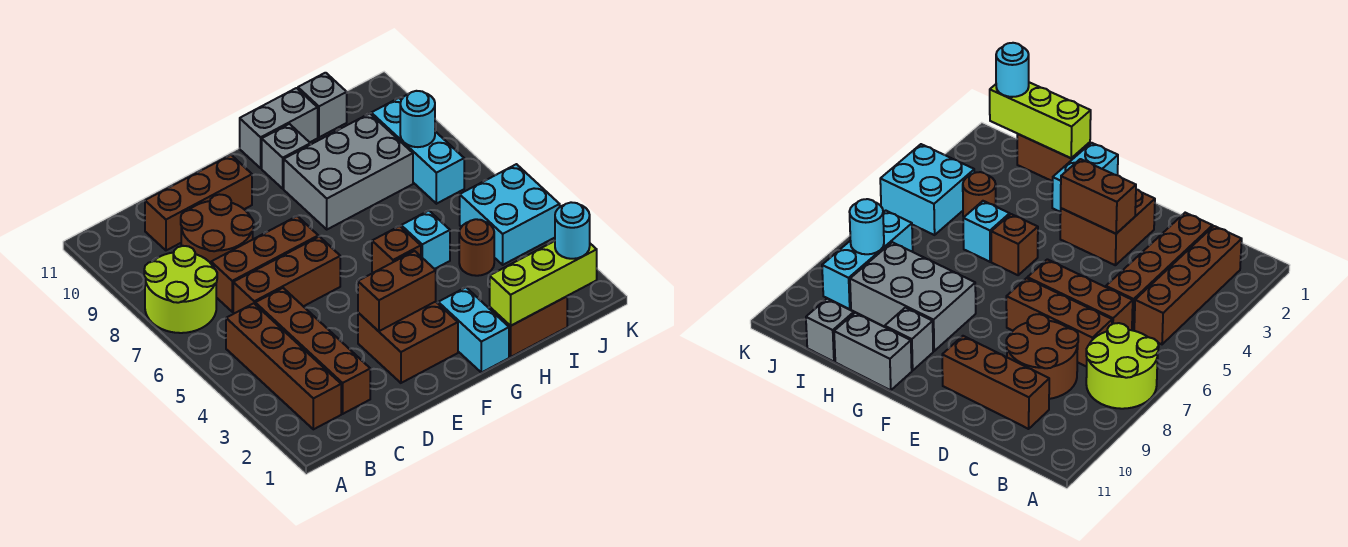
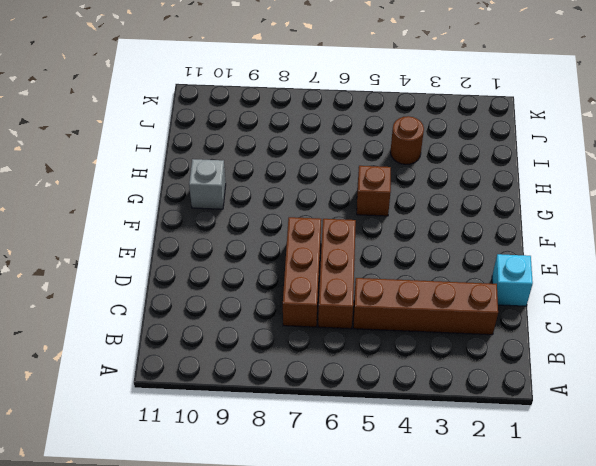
cyan brick D1 level 1 -> cyan brick H5 level 1
none -> lime round brick A7:B8 level 1
none -> brown brick B2:B5 level 1
none -> brown round brick C8:D9 level 1

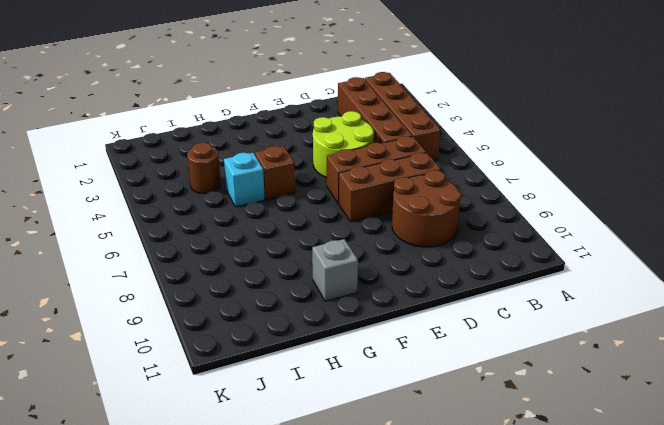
lime round brick D4:E5 level 1 -> lime round brick A7:B8 level 1
none -> brown brick C10:E10 level 1
none -> brown brick E2:F3 level 1
none -> cyan brick G1:G2 level 1

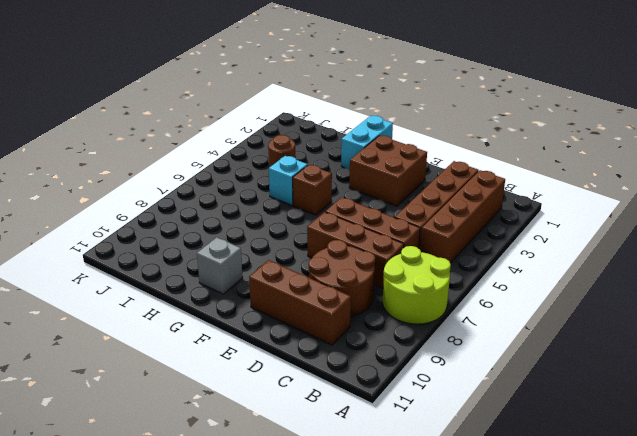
none -> grey brick G8:I9 level 1
none -> grey brick G11:H11 level 1
none -> brown brick H1:I1 level 1

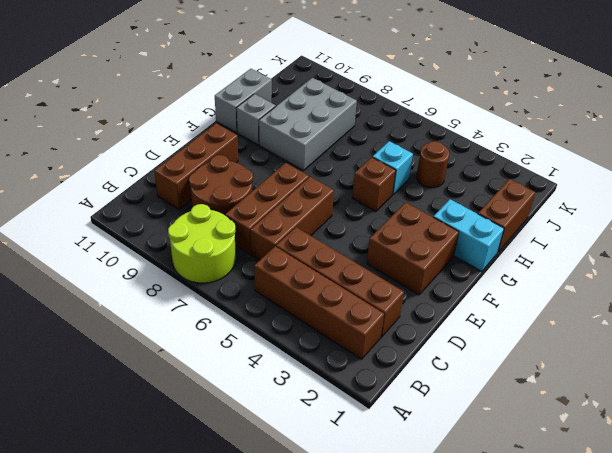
none -> grey brick I11 level 1
none -> cyan brick J4:K5 level 1
none -> cyan brick J7:J9 level 1

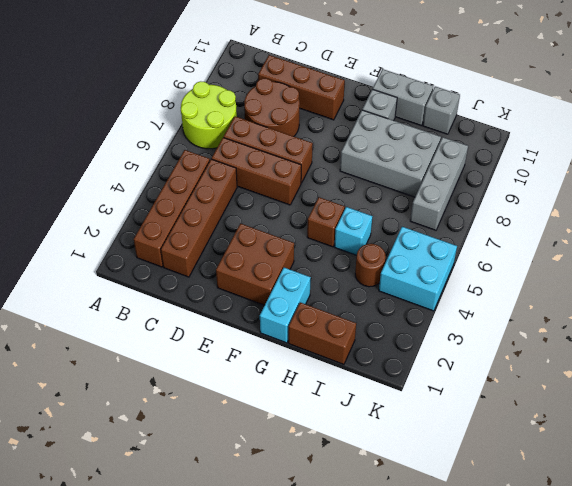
grey brick J7:J9 level 1 -> cyan brick J7:J9 level 1
none -> brown brick E3:F3 level 2
none -> lime brick H1:J1 level 2
none -> cyan round brick J8 level 2

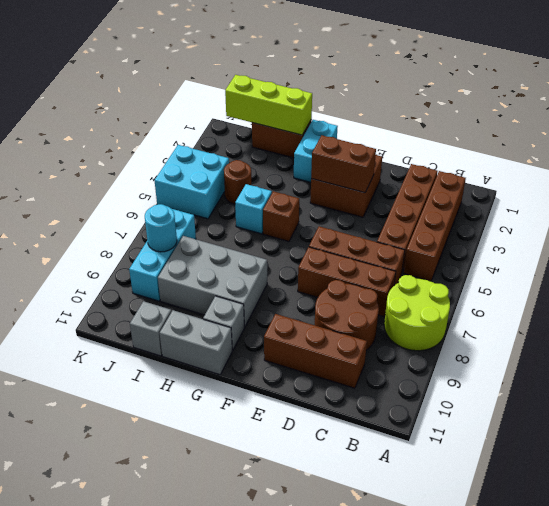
none -> cyan round brick J1 level 3

